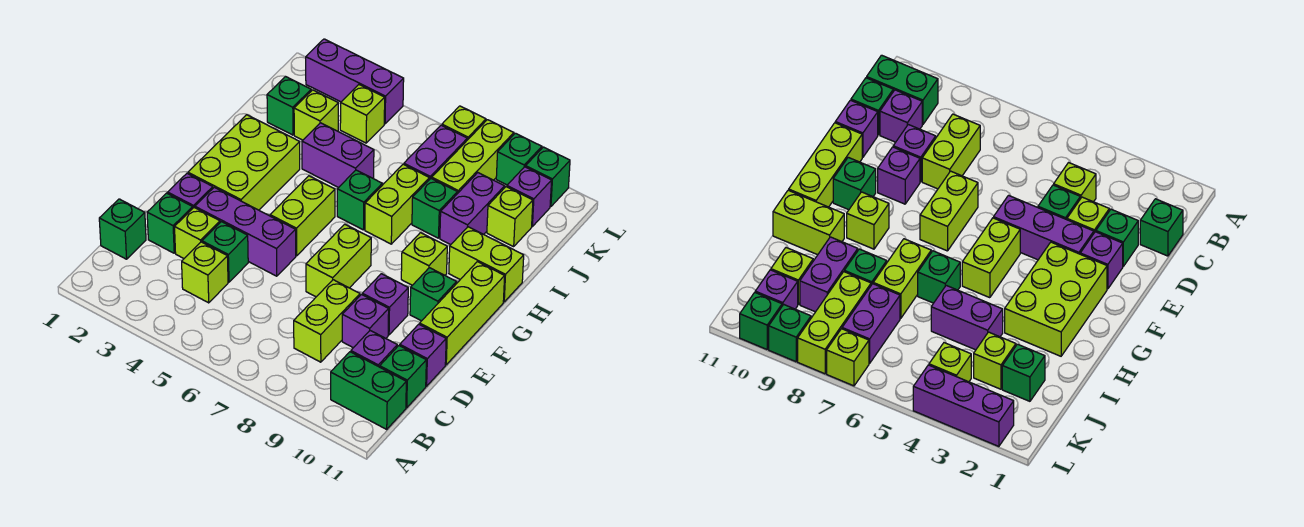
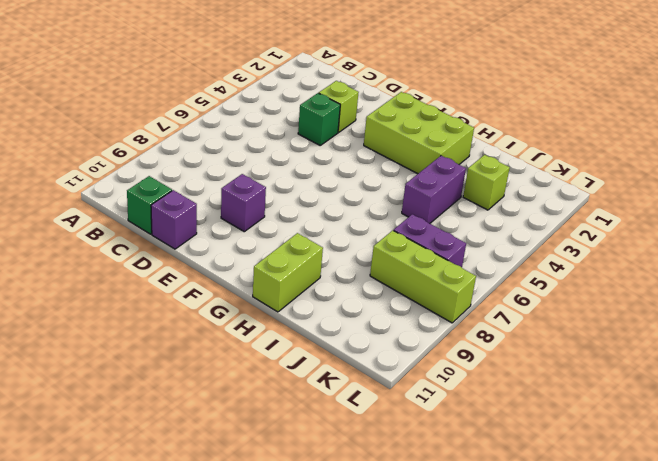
none -> green brick B10:B11 level 1
none -> green brick C1 level 1
none -> lime brick C4 level 1
none -> lime brick C8:D8 level 1

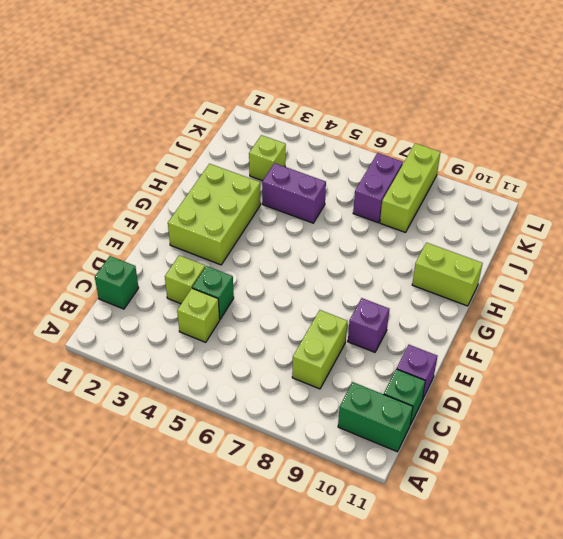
none -> purple brick C10 level 1
none -> green brick D2 level 1
none -> purple brick D9 level 1
none -> purple brick E2 level 1

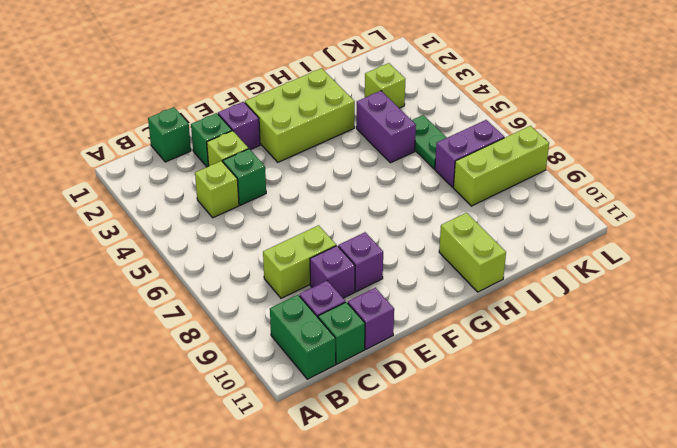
green plate J5:J6 level 1 -> none
none -> purple brick E3:E5 level 1
none -> lime brick E7:F7 level 1
none -> lime brick E11:G11 level 1
none -> lime brick F5:G5 level 1

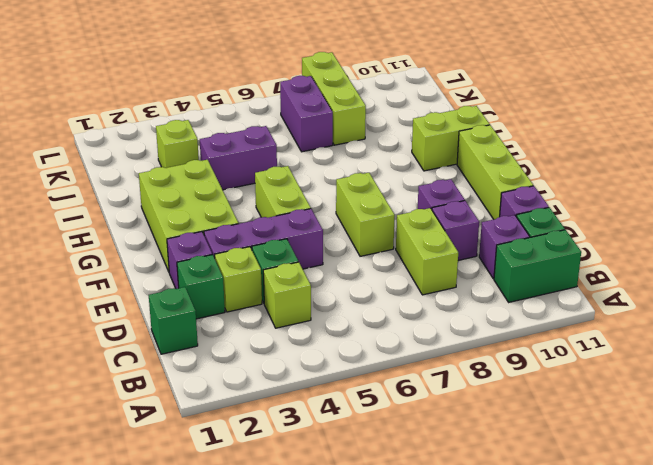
none -> green brick F10 level 1
none -> lime brick G9 level 1
none -> green brick H6 level 1
none -> lime brick H7:I7 level 1

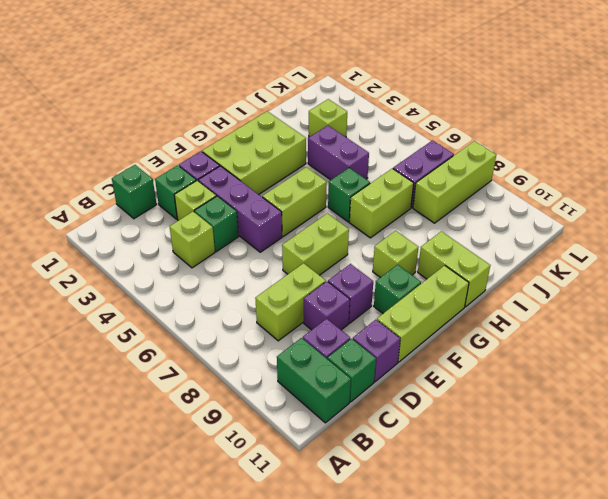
none -> green brick I8 level 1
none -> purple brick I9:J9 level 1
none -> green brick J2 level 1
none -> lime brick J10 level 1

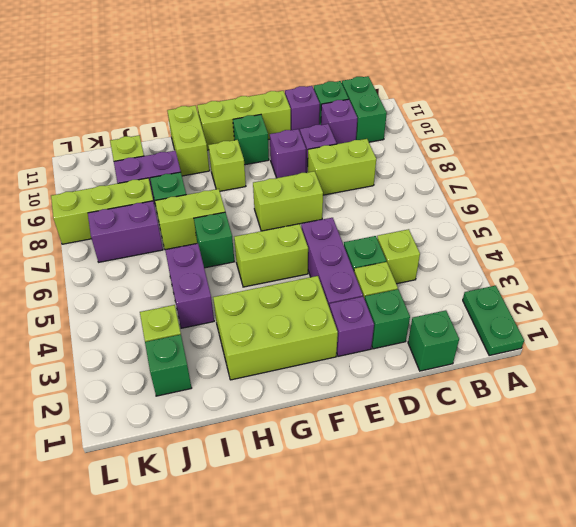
green plate A1:A2 level 1 -> none
none -> lime brick K4 level 1
none -> purple brick K10 level 1
none -> purple brick L2:L4 level 1
none -> lime brick L7 level 1

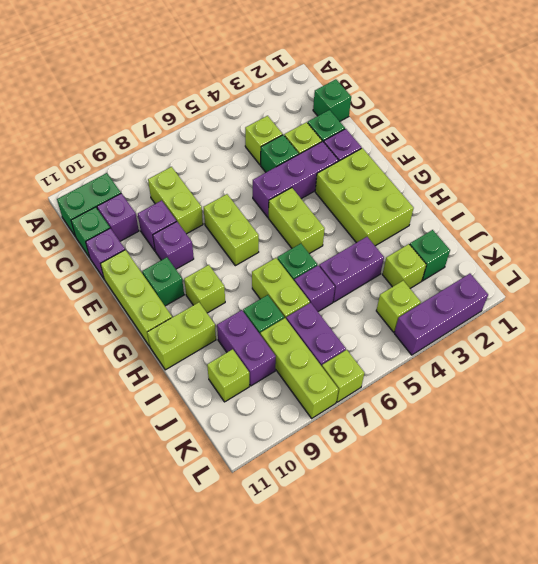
purple brick I6 level 1 -> purple brick K10 level 1
none -> green brick L9 level 1
none -> green brick L10 level 1

